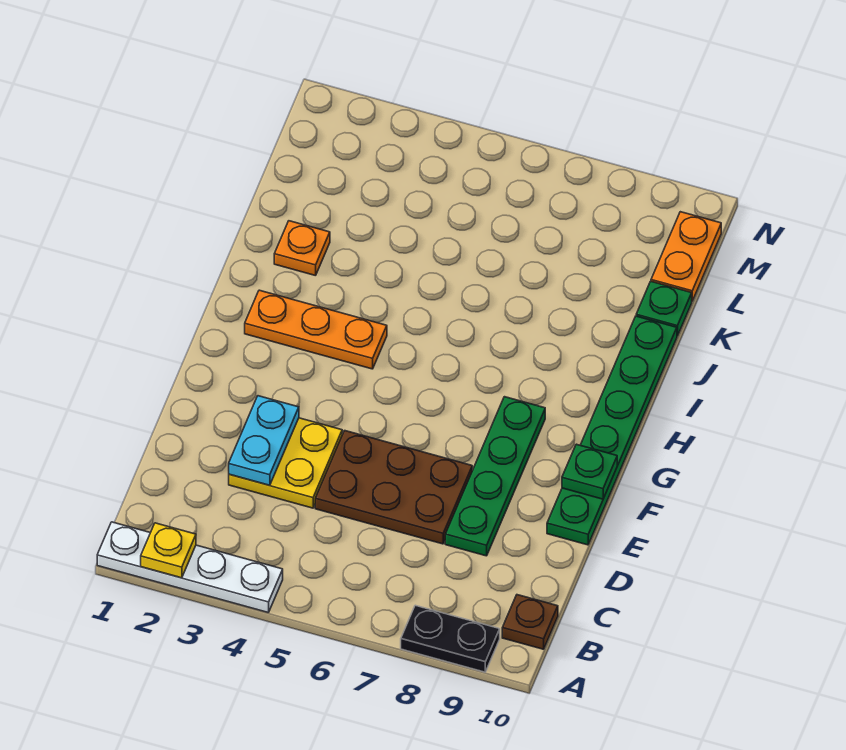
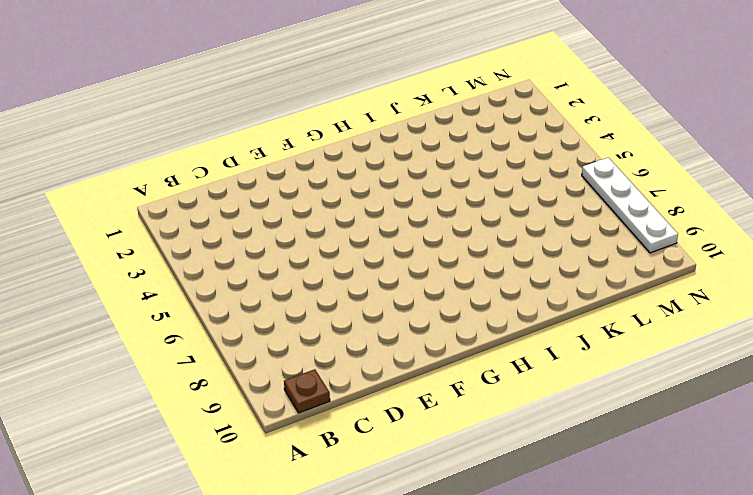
white plate N6:N9 level 1 -> white plate A1:A4 level 1
none -> black plate A8:A9 level 1
none -> yellow plate D3:E4 level 1
none -> brown plate D5:E7 level 1

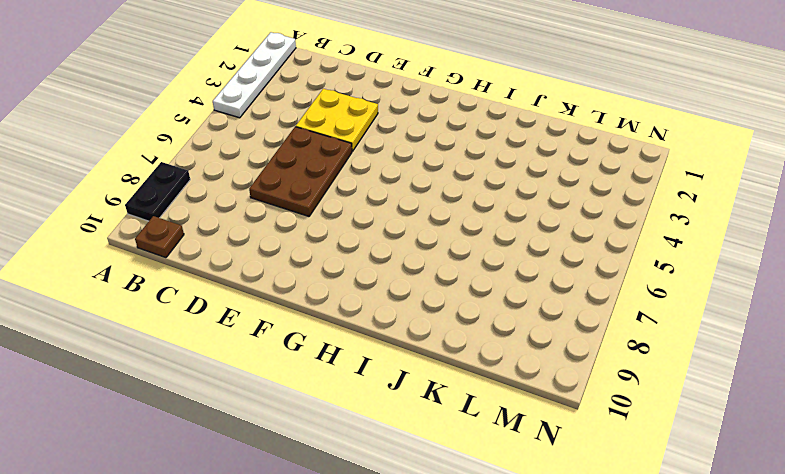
none -> green plate D8:G8 level 1
none -> green plate E10:J10 level 1
none -> orange plate H2:H4 level 1

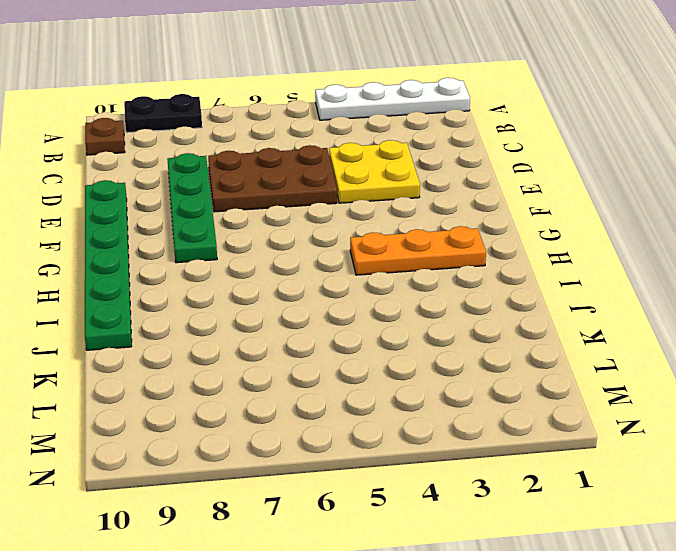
none -> orange plate J2 level 1
none -> green plate K10 level 1
none -> orange plate L10:M10 level 1

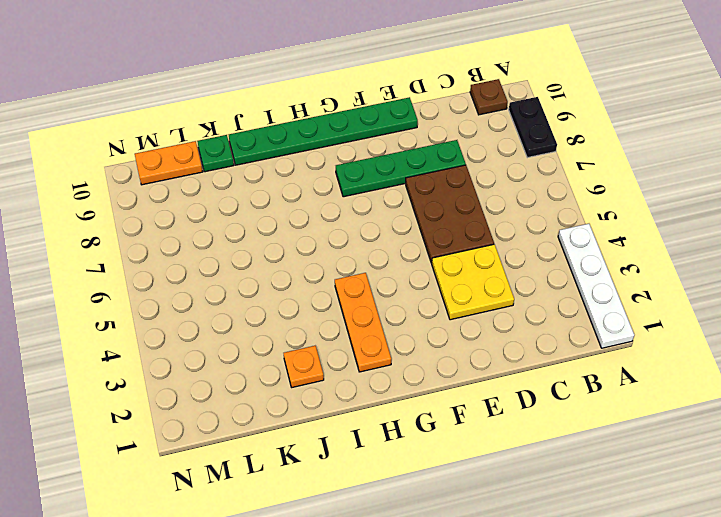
none -> yellow plate A2 level 2
none -> cyan plate D3:E3 level 2
none -> green plate F10 level 2

